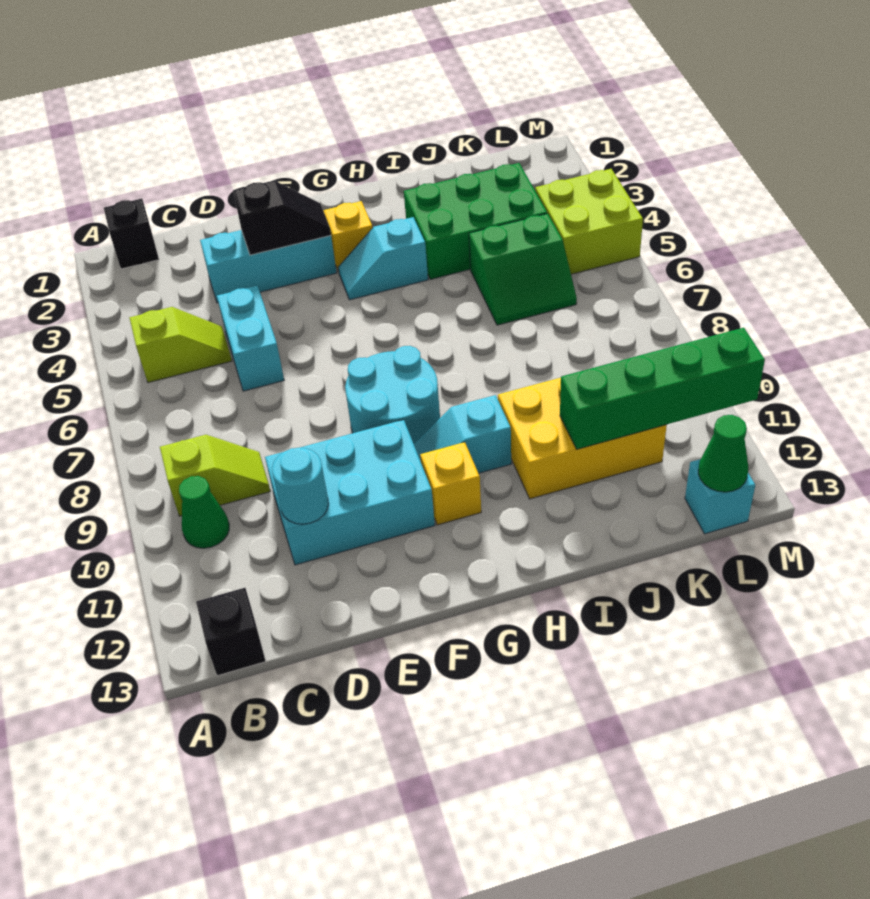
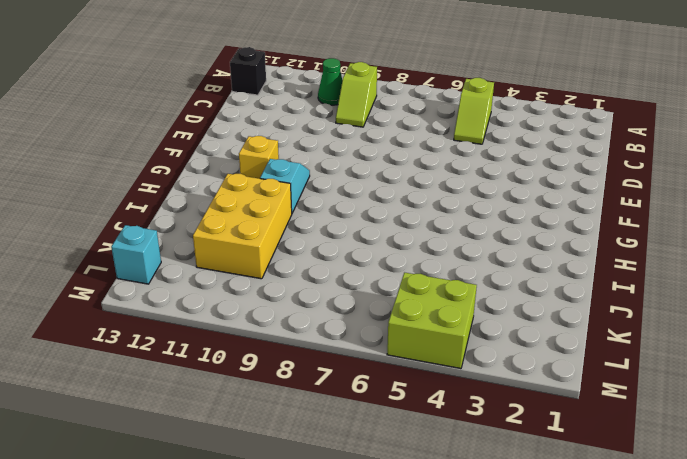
none -> black brick B1 level 1
none -> cyan brick D3:F3 level 1
none -> cyan brick D5:D6 level 1

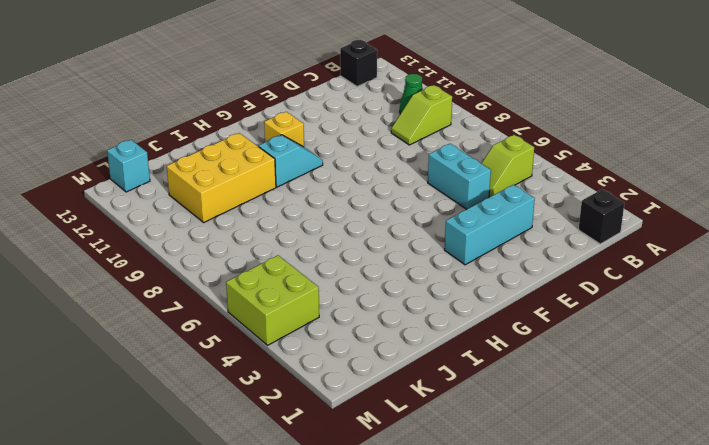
none -> cyan brick D10:F11 level 1
none -> cyan round brick F8:G9 level 1
none -> yellow brick G3 level 1

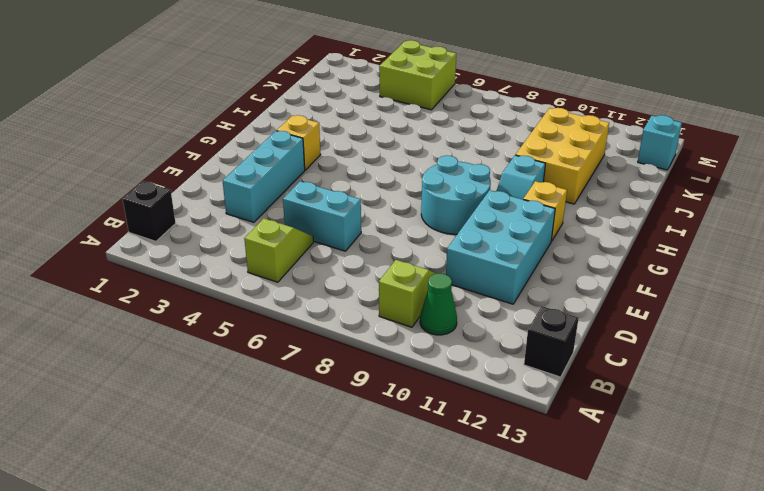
none -> cyan slope G4:H4 level 1 top H
none -> green brick I3:K4 level 1
none -> green slope J5:K6 level 1 top 5

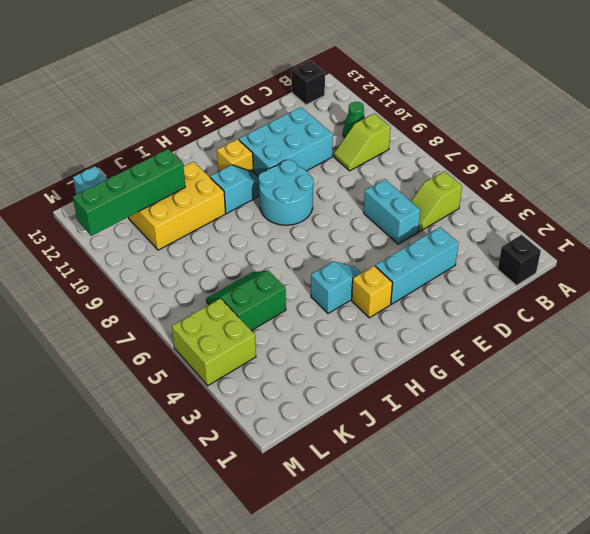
none -> green brick I3:K4 level 1
none -> cyan round brick D11 level 2
none -> black slope E3:F3 level 2 top E

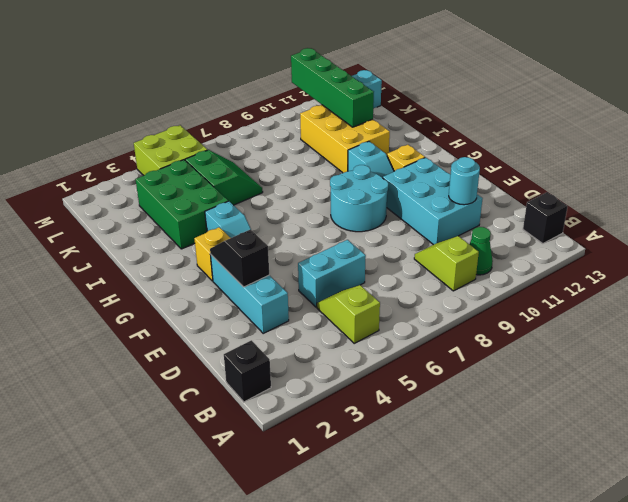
none -> green cone L13 level 2

